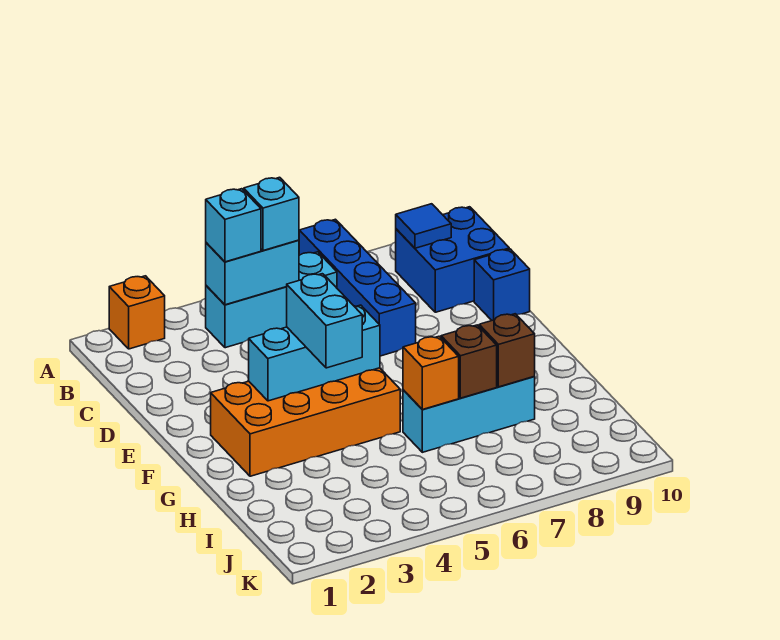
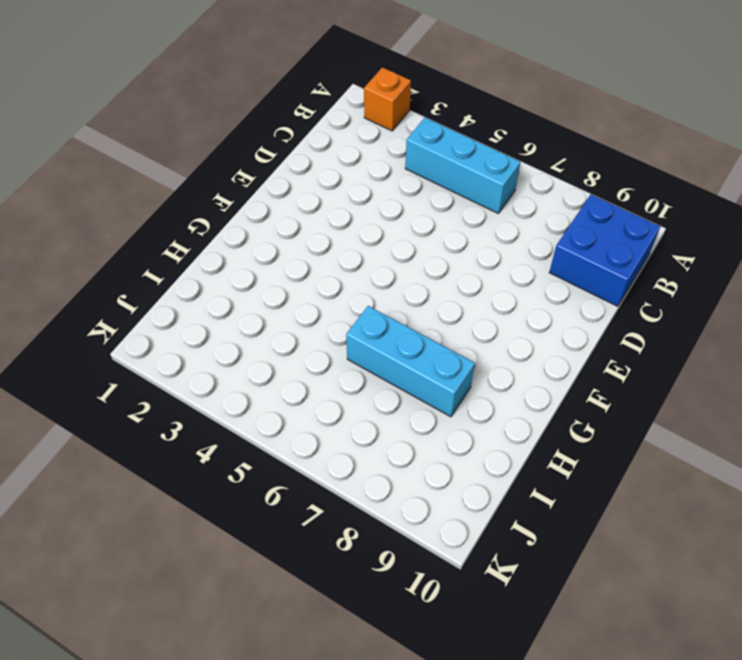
none -> blue brick A7:D7 level 1
none -> blue brick D10 level 1
none -> orange brick F2:G5 level 1

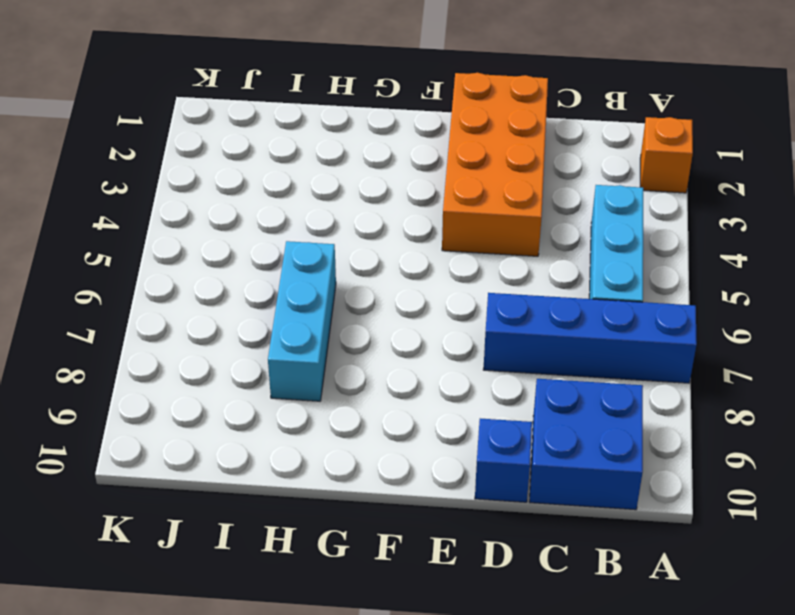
orange brick D1:E4 level 1 -> orange brick F2:G5 level 1
none -> cyan brick B4:B5 level 2
none -> blue tile B9 level 2
none -> cyan brick F3:F5 level 2

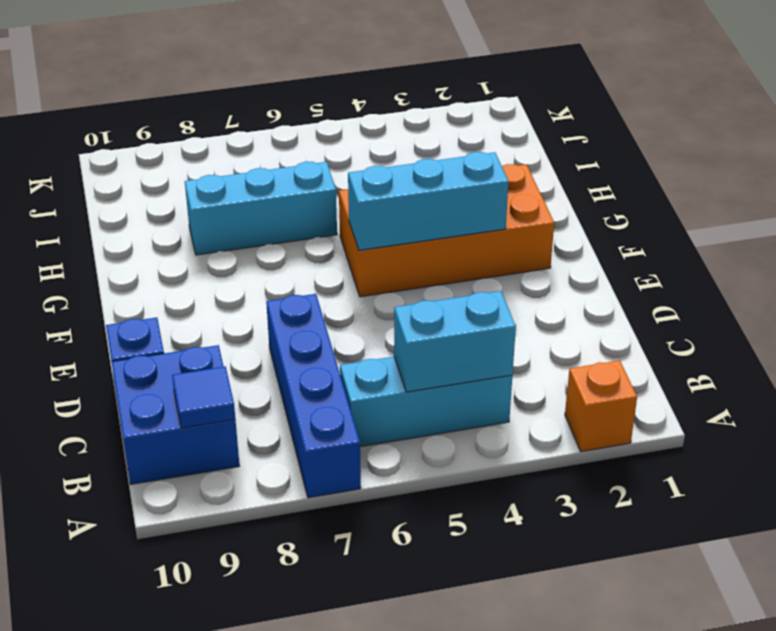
none -> orange brick H6 level 2
none -> brown brick H7 level 2
none -> brown brick H8 level 2

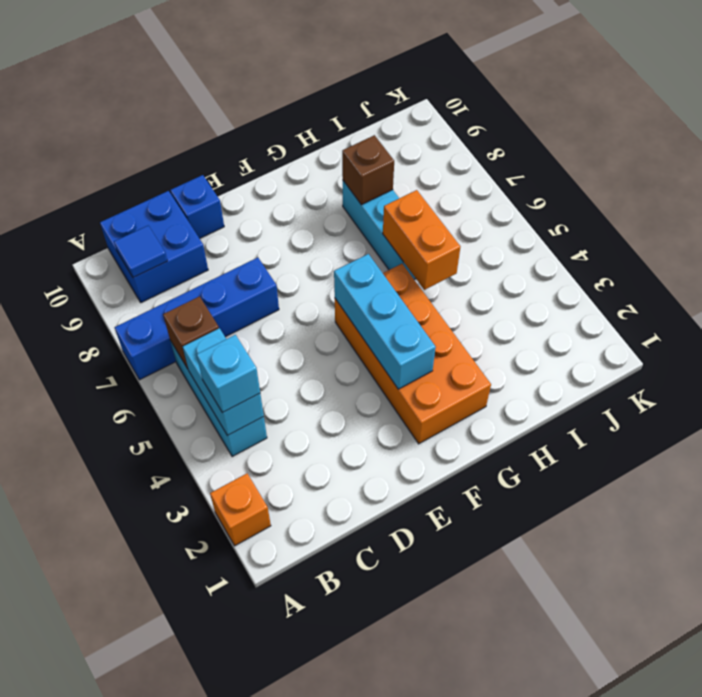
brown brick B6 level 2 -> brown brick H7 level 2
orange brick H5:H6 level 2 -> orange brick H6 level 2
none -> cyan brick B5 level 3
none -> cyan brick F4:G4 level 3

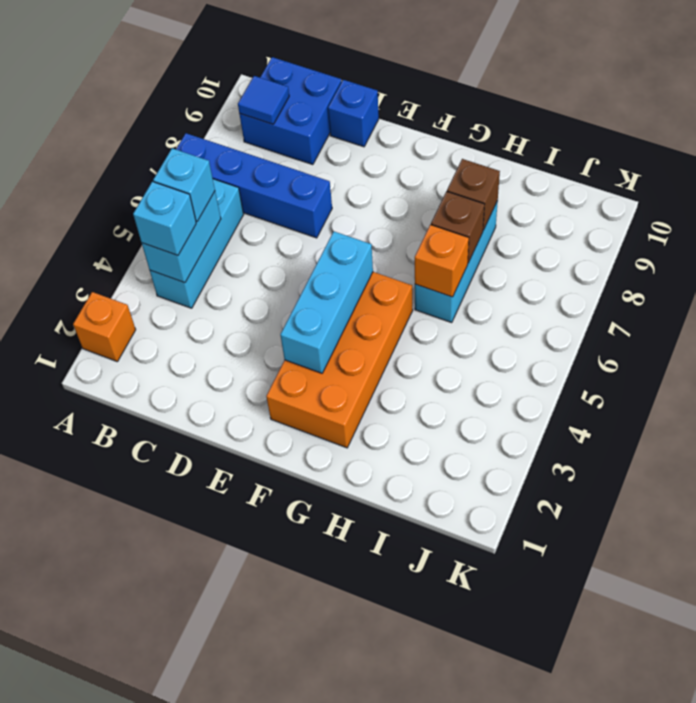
none -> cyan brick F4:G4 level 3

